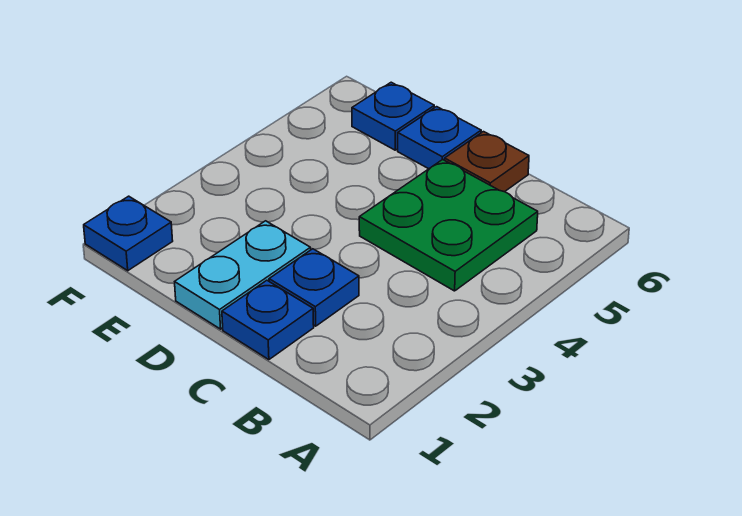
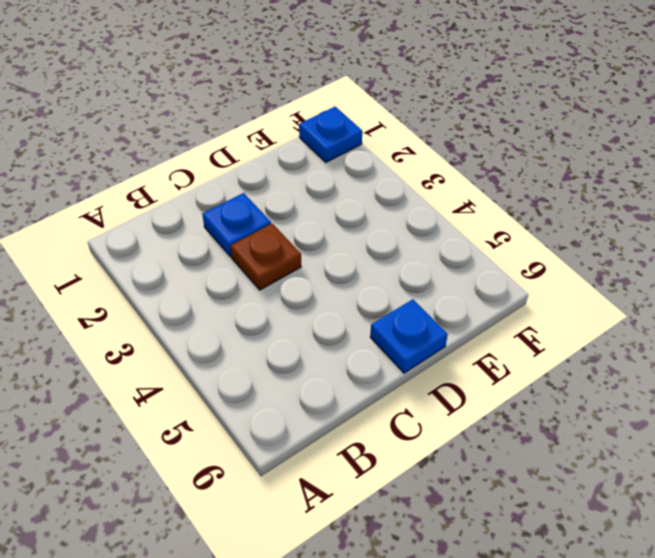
brown plate C3 level 1 -> brown plate C6 level 1
none -> green plate B4:C5 level 1
none -> blue plate C1 level 1

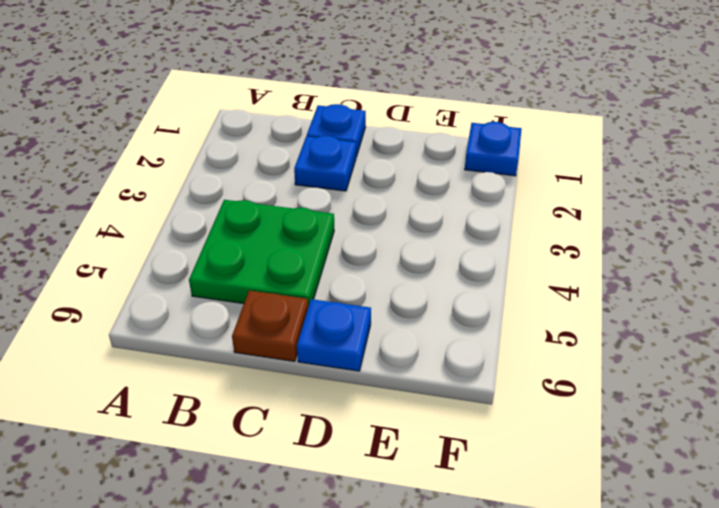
none -> cyan plate D1:D2 level 1
none -> blue plate E6 level 1

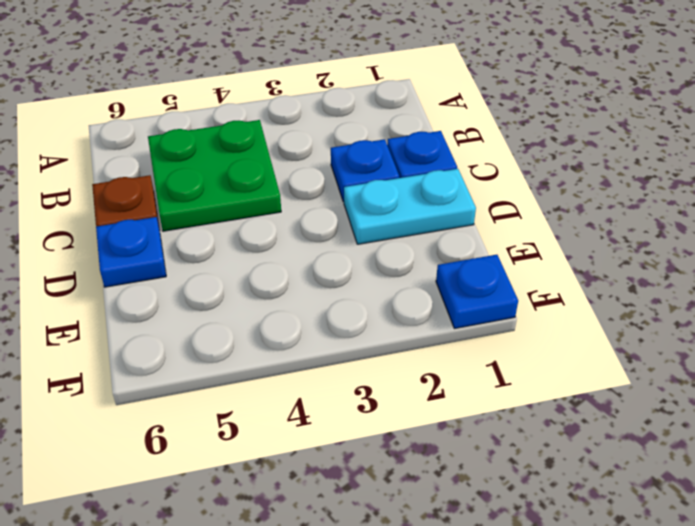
none -> blue plate E6 level 1

